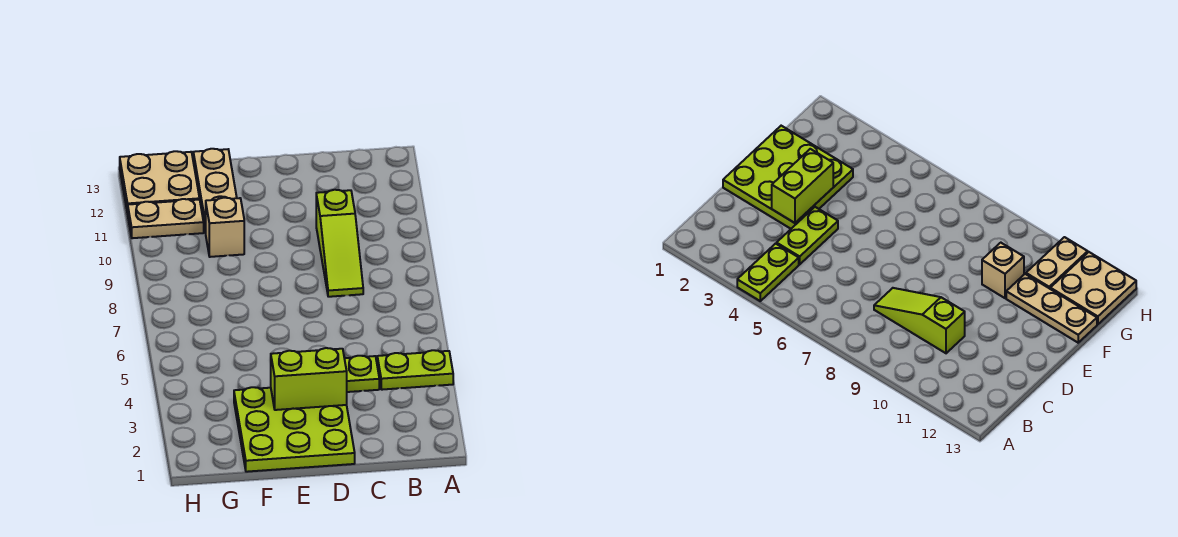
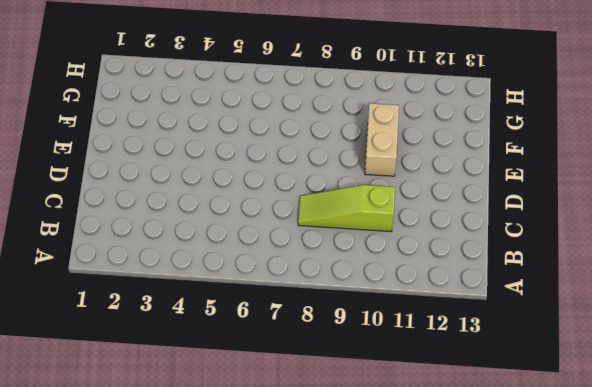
tan brick E10:F10 level 1 -> tan brick F10 level 1
none -> lime plate A4:B4 level 1
none -> lime plate C4:D4 level 1

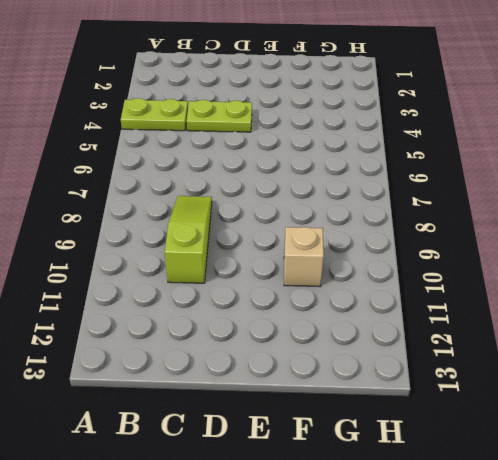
none -> lime plate D1:F3 level 1
none -> tan plate F11:F13 level 1

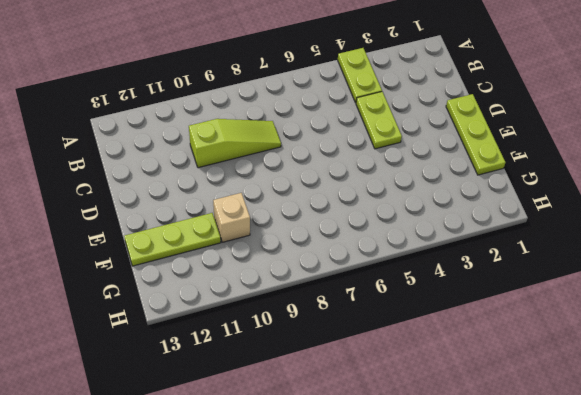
lime plate D1:F1 level 1 -> lime plate D1:F3 level 1
lime plate F11:F13 level 1 -> tan plate F11:F13 level 1
none -> tan plate G11:H11 level 1
none -> tan plate G12:H13 level 1

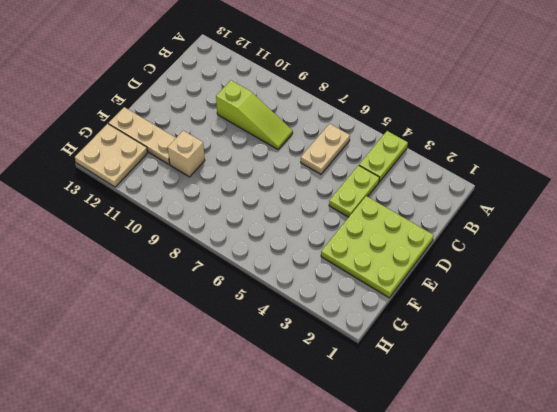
tan plate B6:C6 level 1 -> tan plate G11:H11 level 1
none -> lime brick D3:E3 level 2

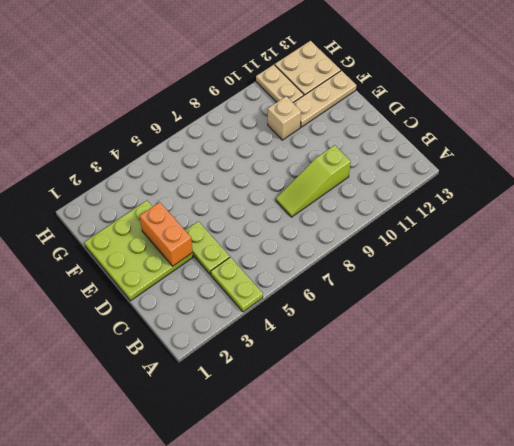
orange brick D3:E3 level 2 -> lime brick D3:E3 level 2

